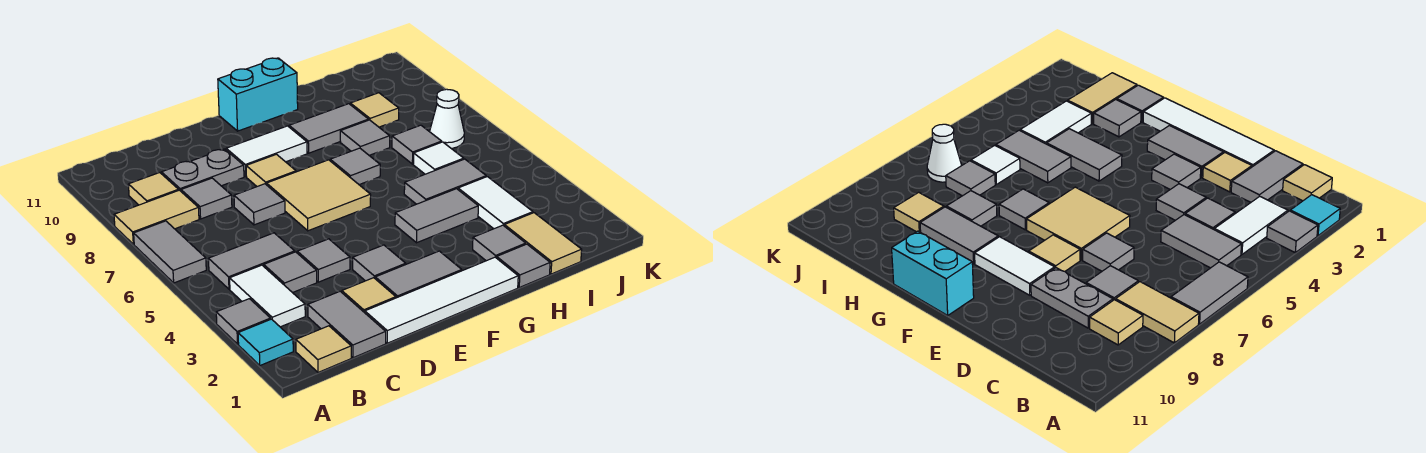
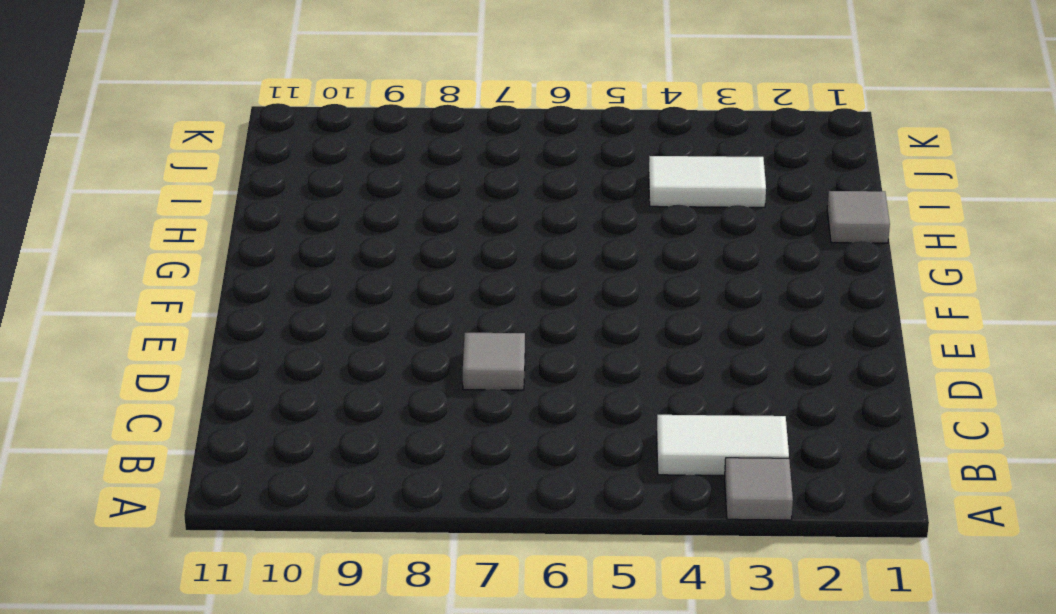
none -> cyan tile A2 level 1
none -> grey tile A6:A7 level 1
none -> tan tile A8:B8 level 1
none -> tan tile B1 level 1

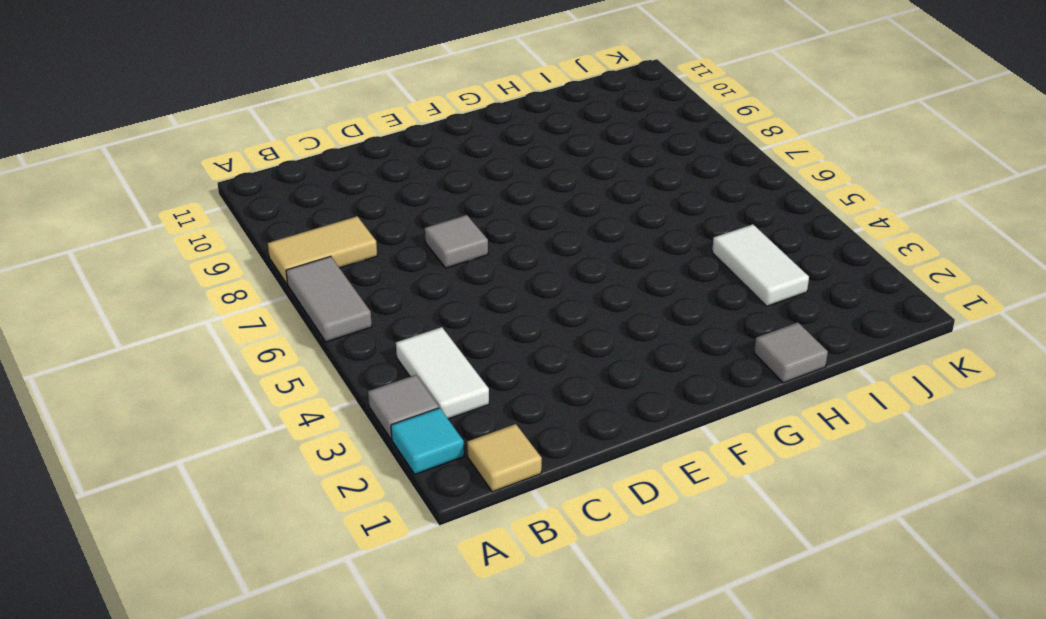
none -> grey tile B5:C5 level 1
none -> tan tile B9 level 1
none -> grey tile C1:C2 level 1
none -> grey tile C4 level 1

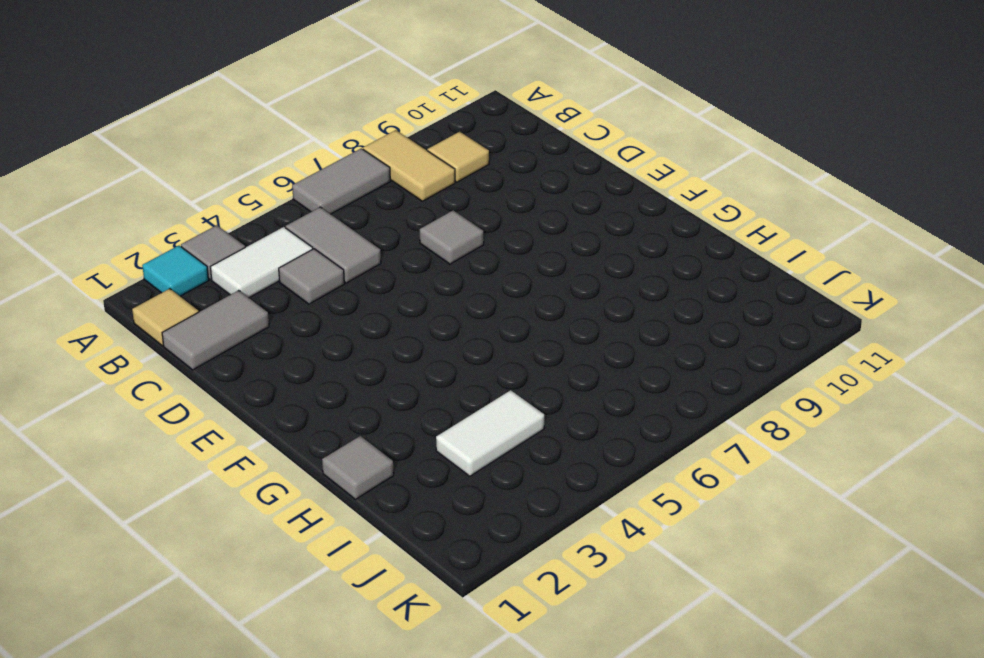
none -> grey tile C8 level 1
none -> grey plate C9:D9 level 1
none -> white tile D1:G1 level 1
none -> tan tile D2 level 1

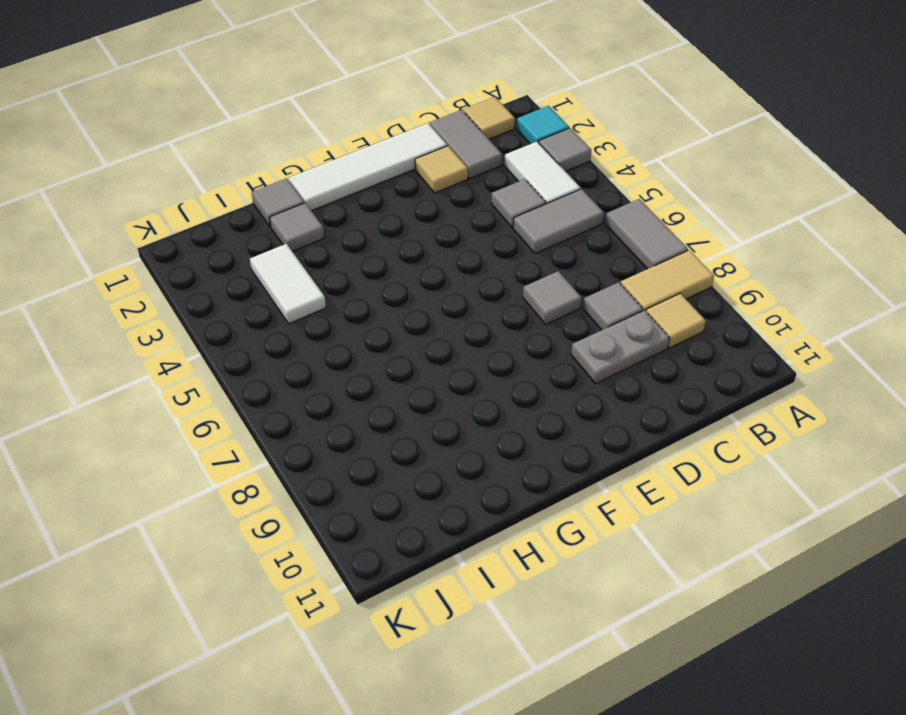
none -> grey tile D4 level 1
none -> grey tile E2:F2 level 1
none -> grey tile E3 level 1
none -> tan tile E6:F7 level 1

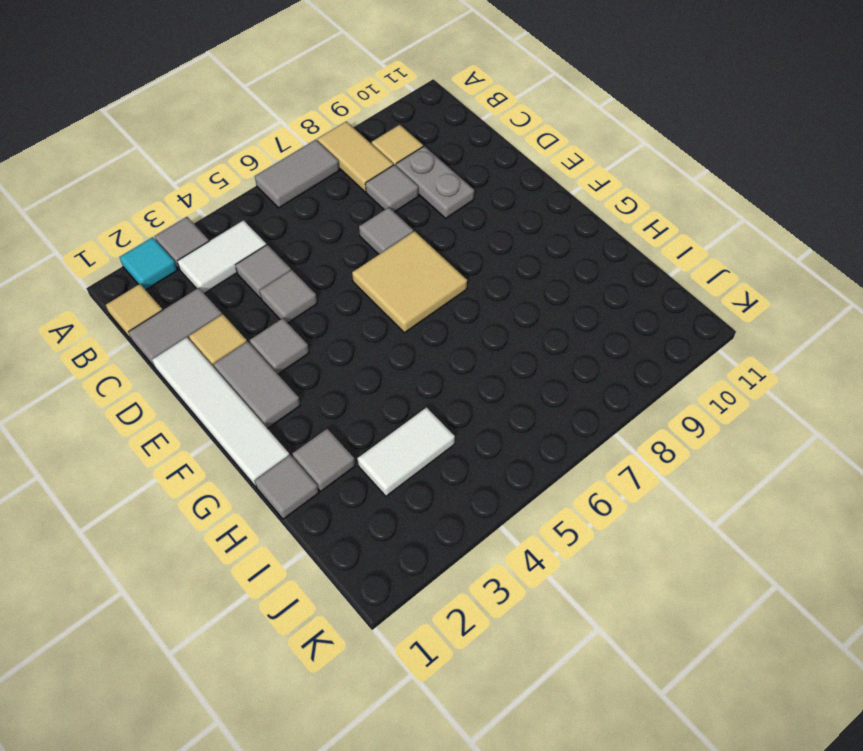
none -> grey tile B5:C5 level 1
none -> tan tile E8 level 1
none -> white tile E9:F9 level 1
none -> cyan brick F11:G11 level 1

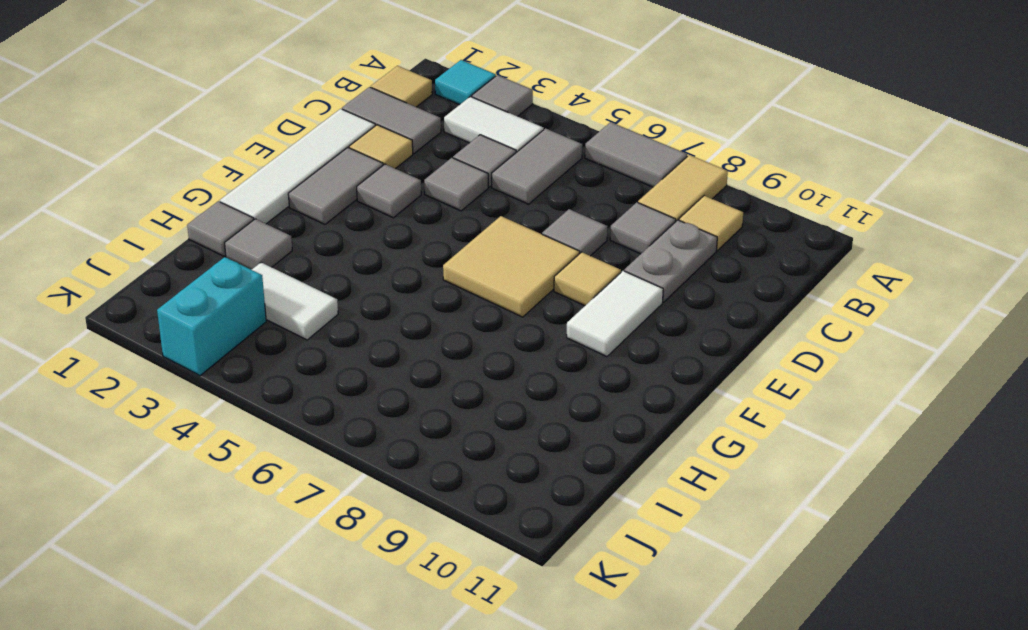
cyan brick J3:K3 level 1 -> cyan brick F11:G11 level 1
none -> grey tile G4:H4 level 1
none -> grey tile G7 level 1
none -> grey tile G9:H9 level 1
none -> grey tile H5:I5 level 1

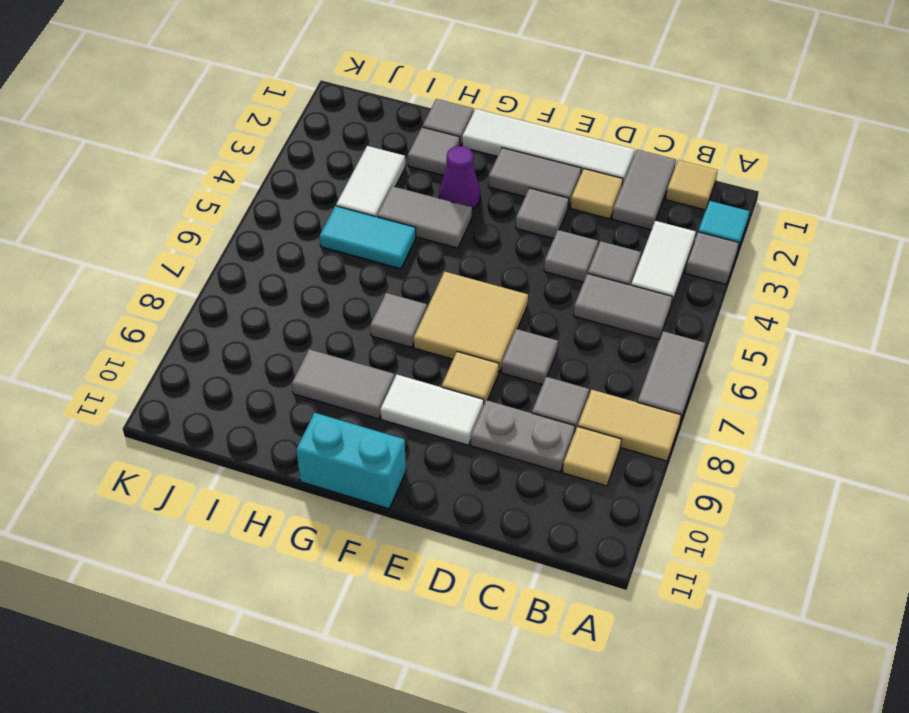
purple cone G3 level 1 -> none
cyan tile H5:I5 level 1 -> grey tile H5:I5 level 1
none -> grey tile H8 level 1
none -> tan tile I1:I2 level 1
none -> white tile I6 level 1
none -> grey tile I7 level 1

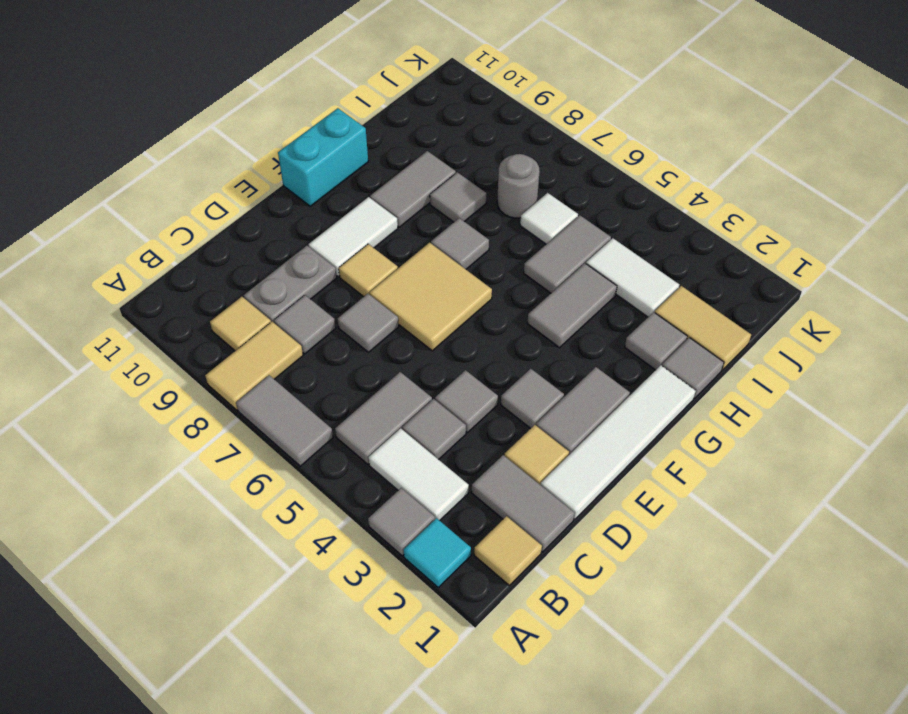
grey round brick I7 level 1 -> grey tile I7 level 1
none -> tan tile I9 level 1
none -> white cone J7 level 1

